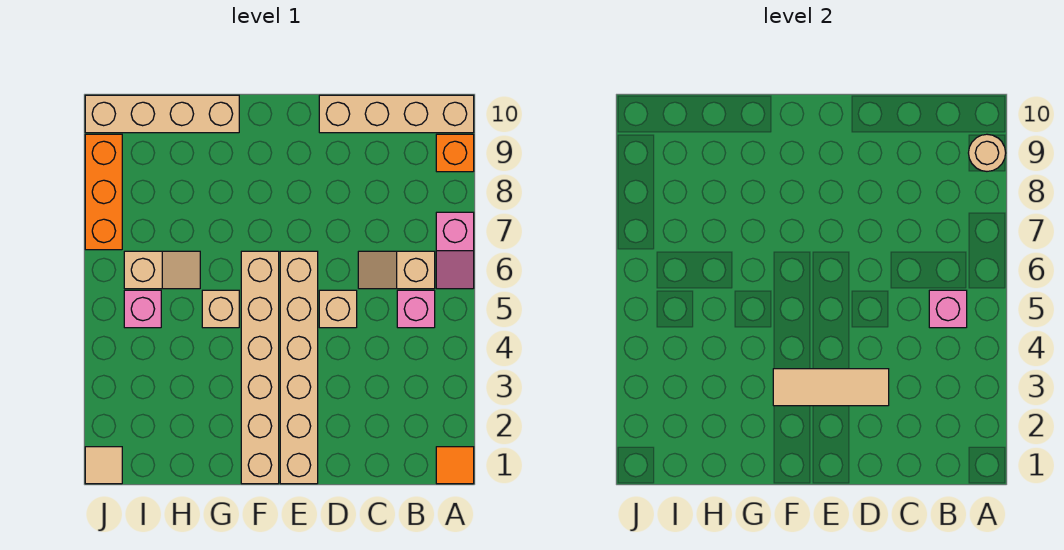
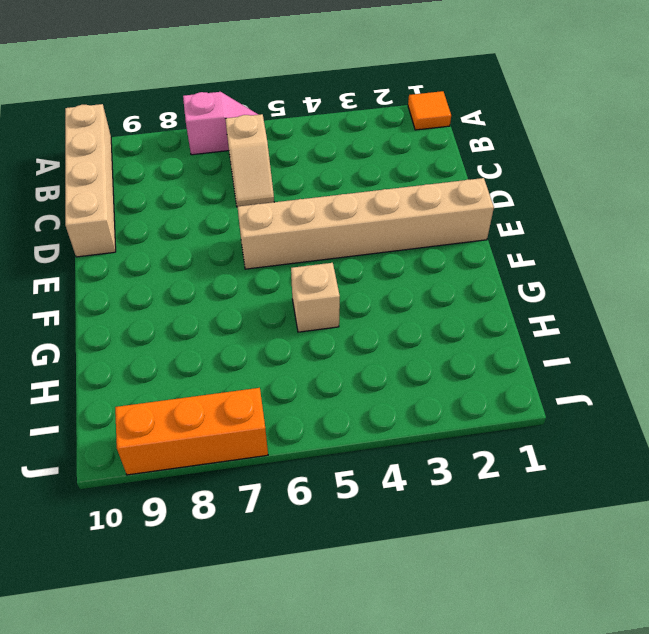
none -> orange brick A9 level 1
none -> pink brick B5 level 1
none -> tan brick D5 level 1

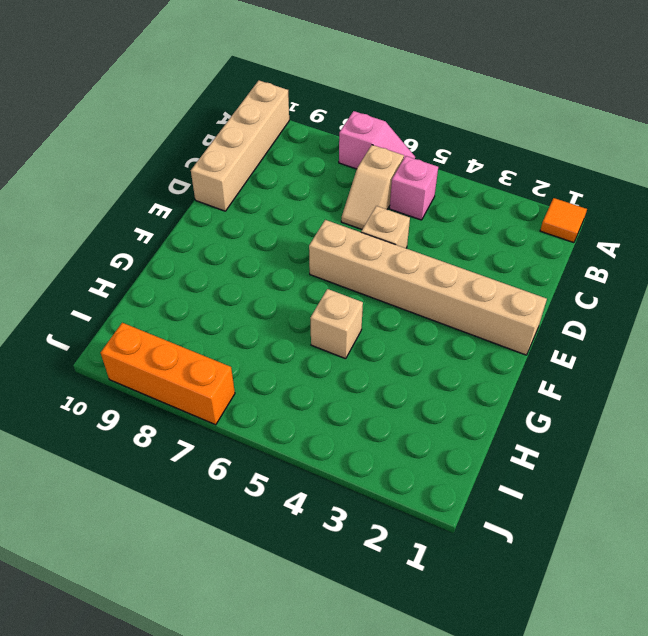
none -> orange brick A9 level 1
none -> tan brick F1:F6 level 1
none -> tan brick G10:J10 level 1

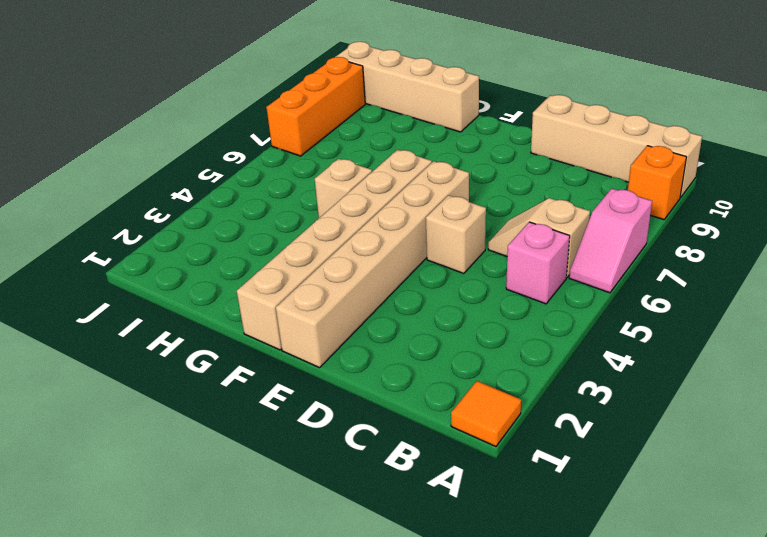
none -> tan slope H6:I6 level 1 top I
none -> pink brick I5 level 1
none -> tan tile J1 level 1

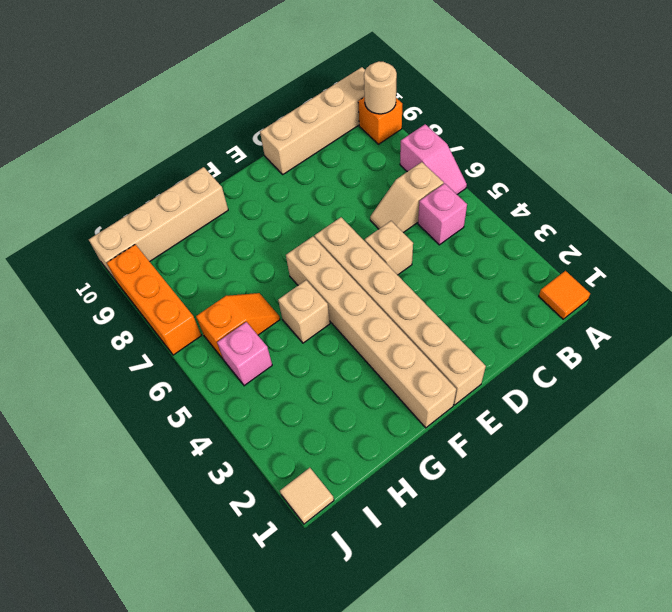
orange slope H6:I6 level 1 top I -> tan slope H6:I6 level 1 top I
none -> pink brick B5 level 2
none -> tan tile D3:F3 level 2

